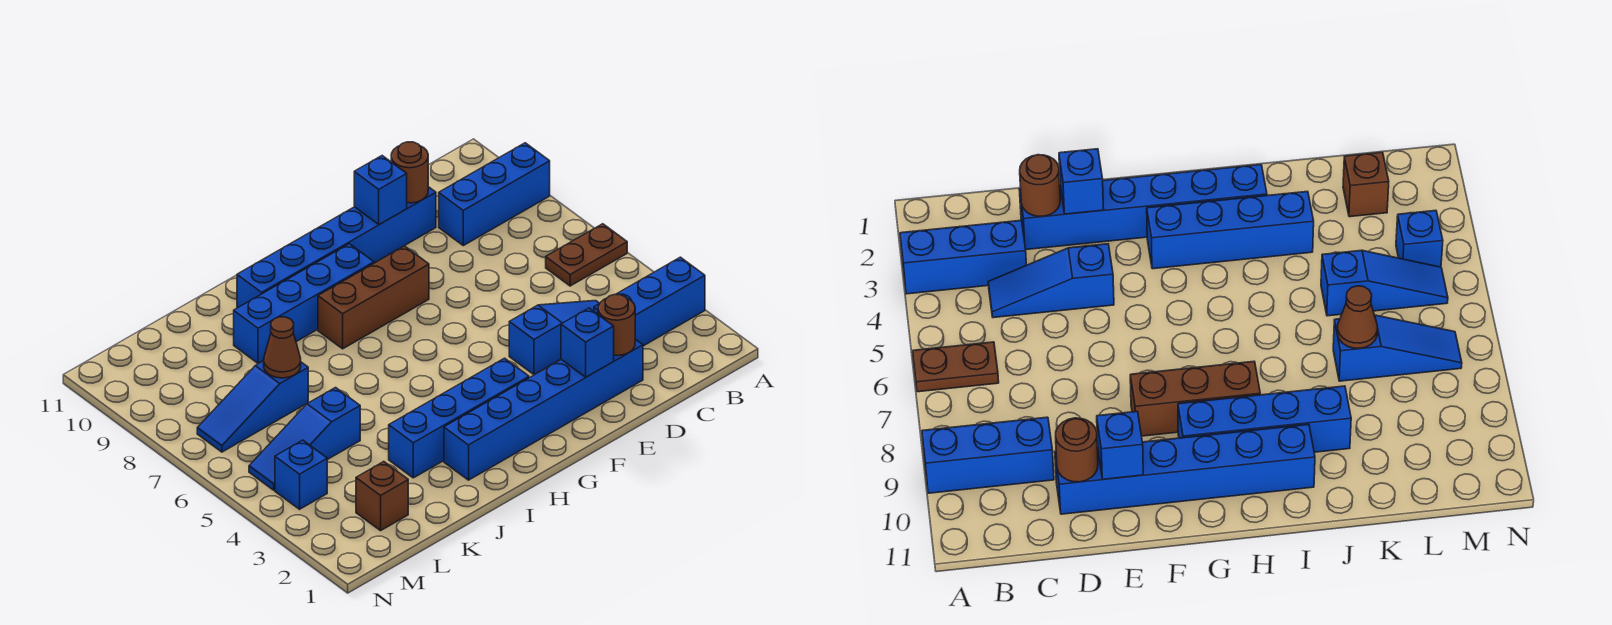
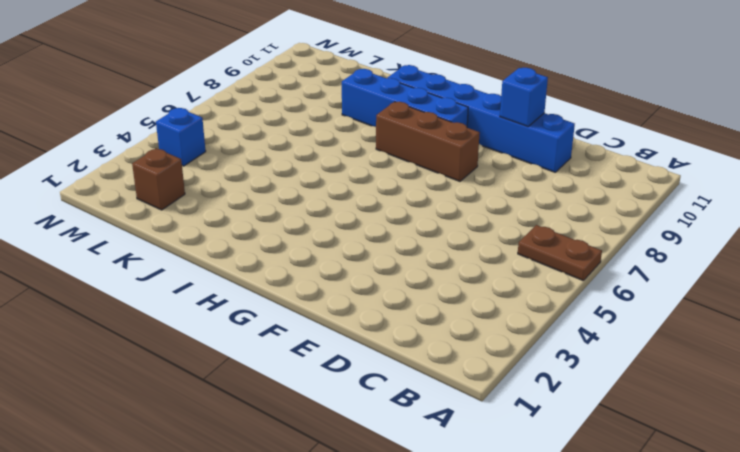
none -> blue brick A3:C3 level 1
none -> blue brick A9:C9 level 1
none -> blue slope C4:E4 level 1 top E

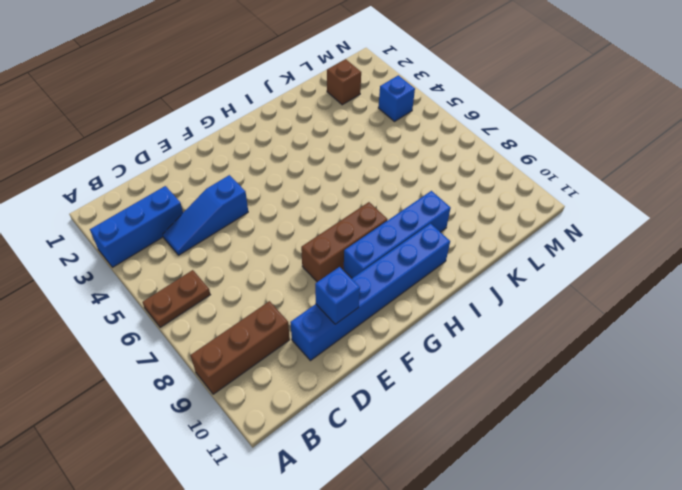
brown brick A9:C9 level 1 -> blue brick A9:C9 level 1
none -> blue brick D2:I2 level 1
none -> blue brick G3:J3 level 1
none -> blue slope K5:M5 level 1 top K

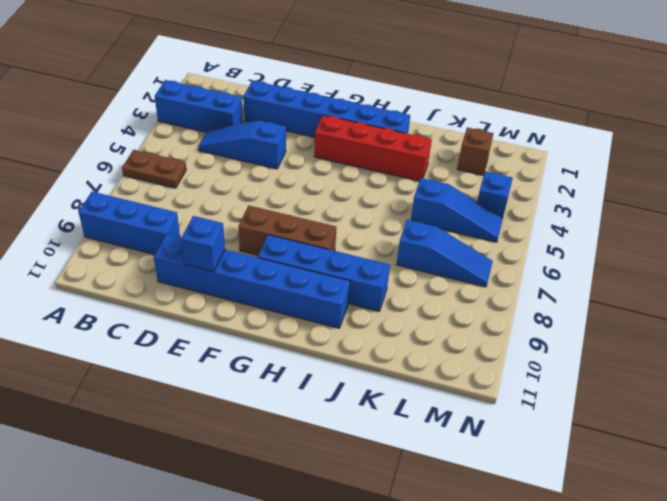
red brick G3:J3 level 1 -> blue brick G3:J3 level 1
none -> brown round brick D2 level 2
none -> brown round brick D10 level 2
none -> blue brick E2 level 2

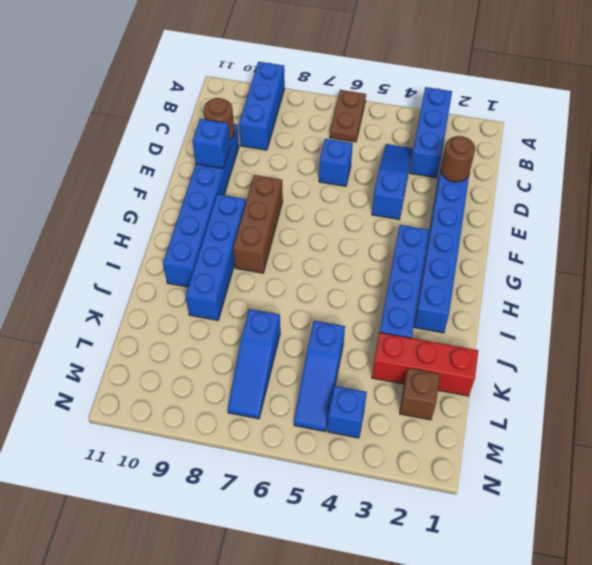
blue brick D6 level 1 -> blue brick E2 level 2
red brick K1:K3 level 1 -> none
none -> brown cone K7 level 2

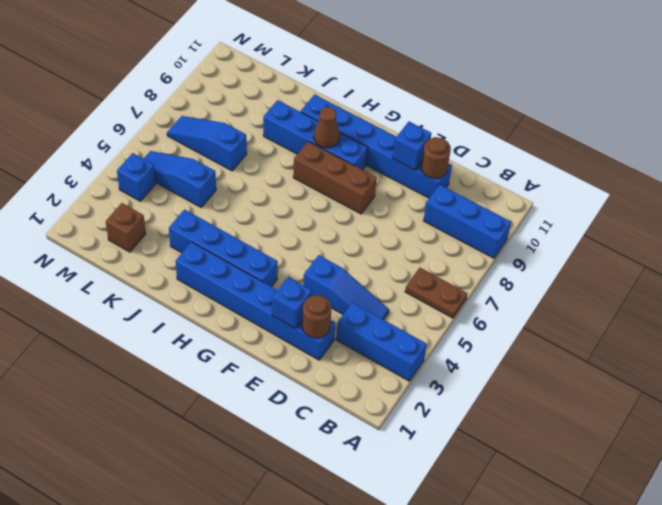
brown cone H9 level 2 -> brown cone K7 level 2

